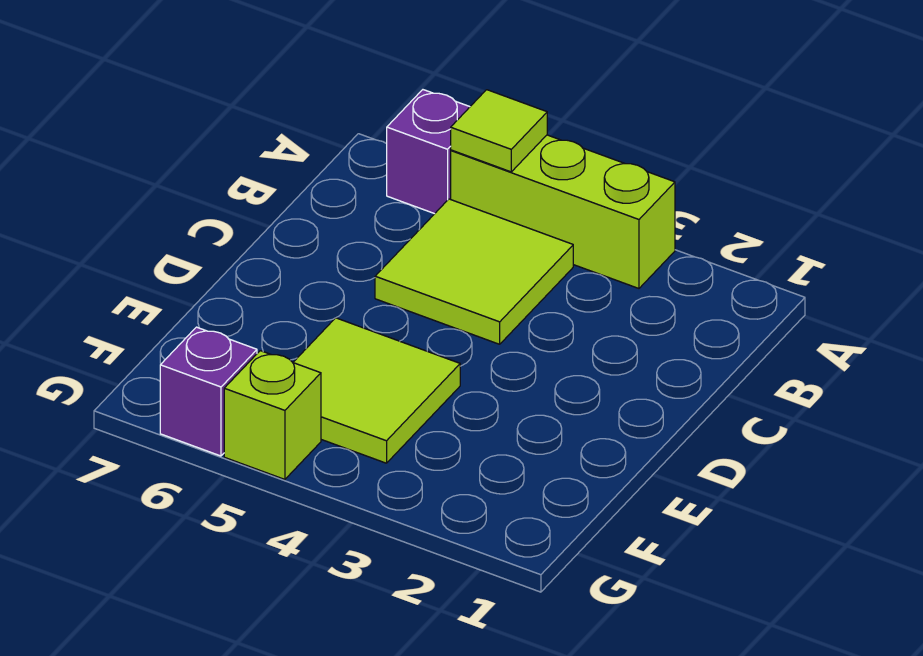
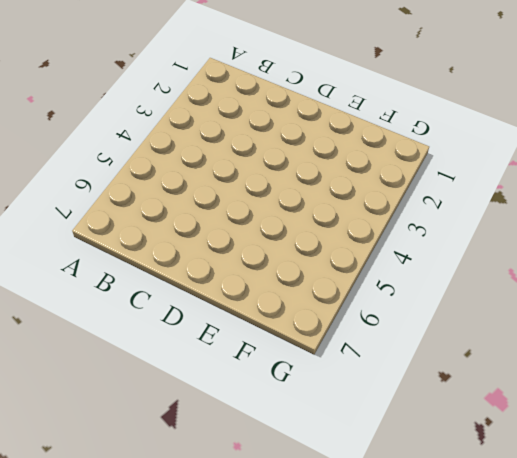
none -> lime brick A3:A5 level 1
none -> purple brick A6 level 1

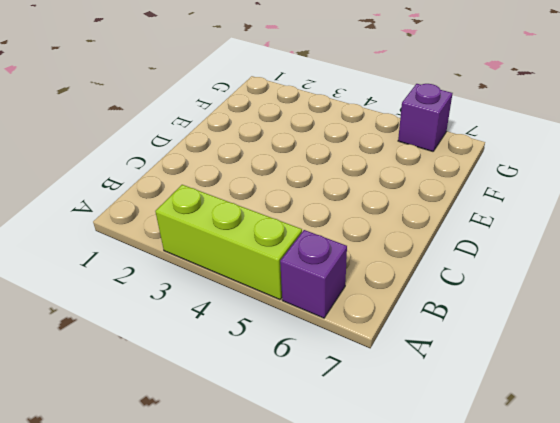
none -> lime tile B4:C5 level 1
none -> lime tile E4:F5 level 1

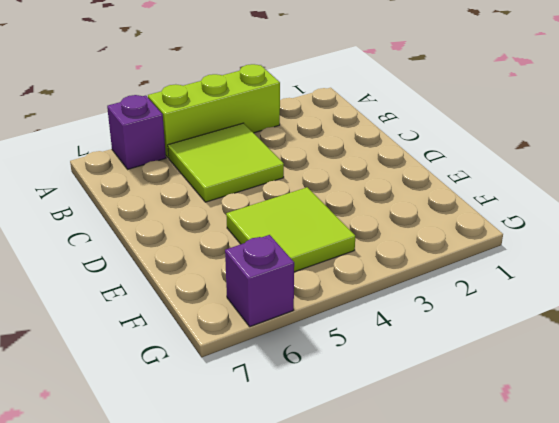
none -> lime brick G5 level 1
none -> lime tile A5 level 2

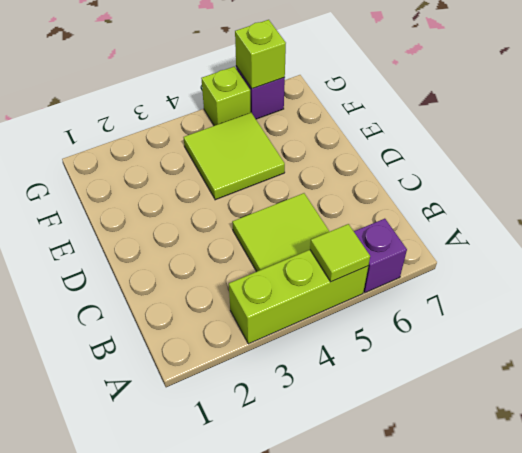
lime brick G6 level 2 -> none

